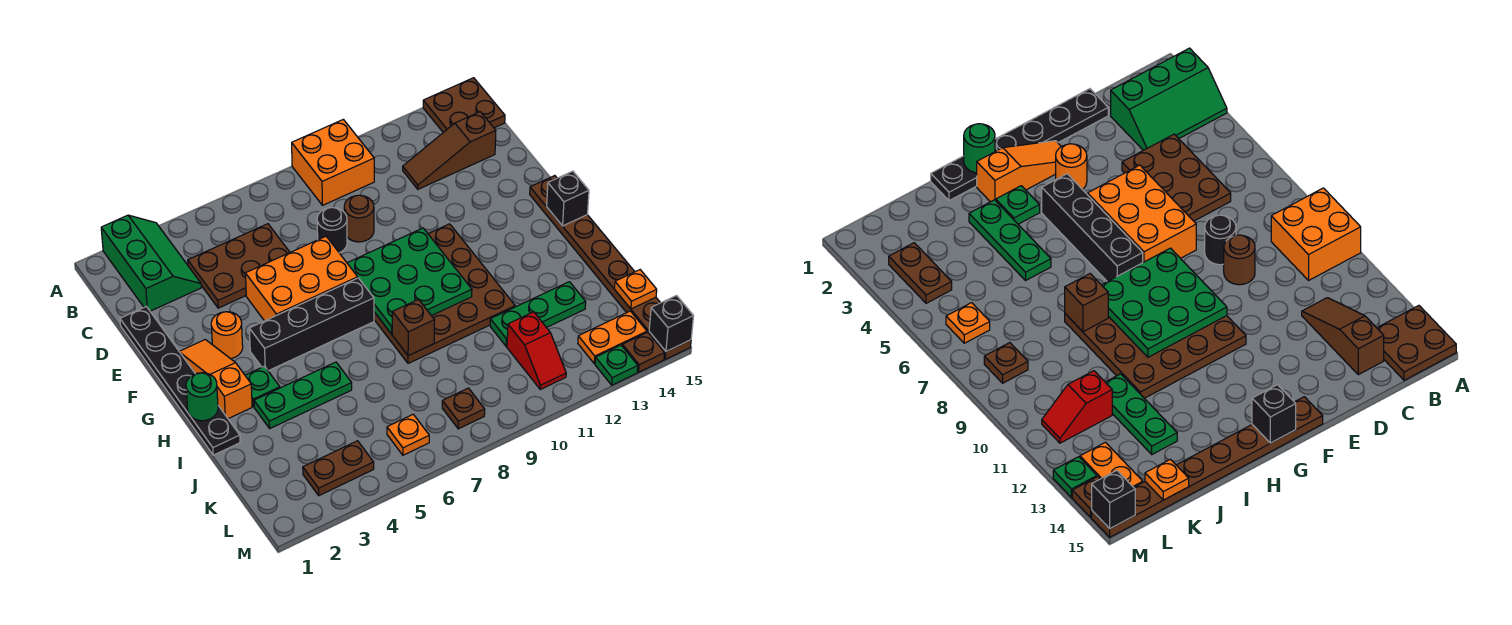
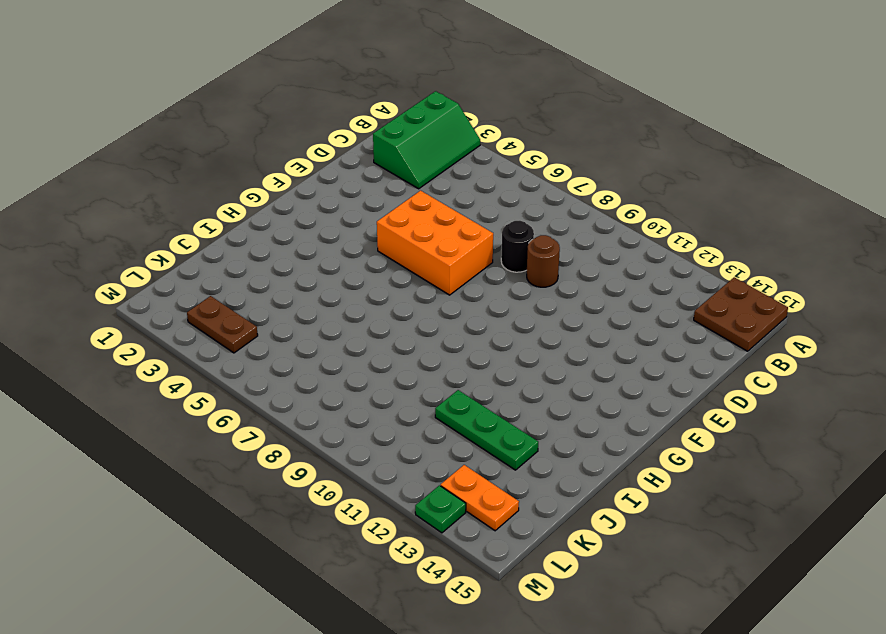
none -> orange brick A9:B10 level 1
none -> brown plate C4:D6 level 1
none -> brown slope C12:C14 level 1 top 14
none -> black plate D1:I1 level 1

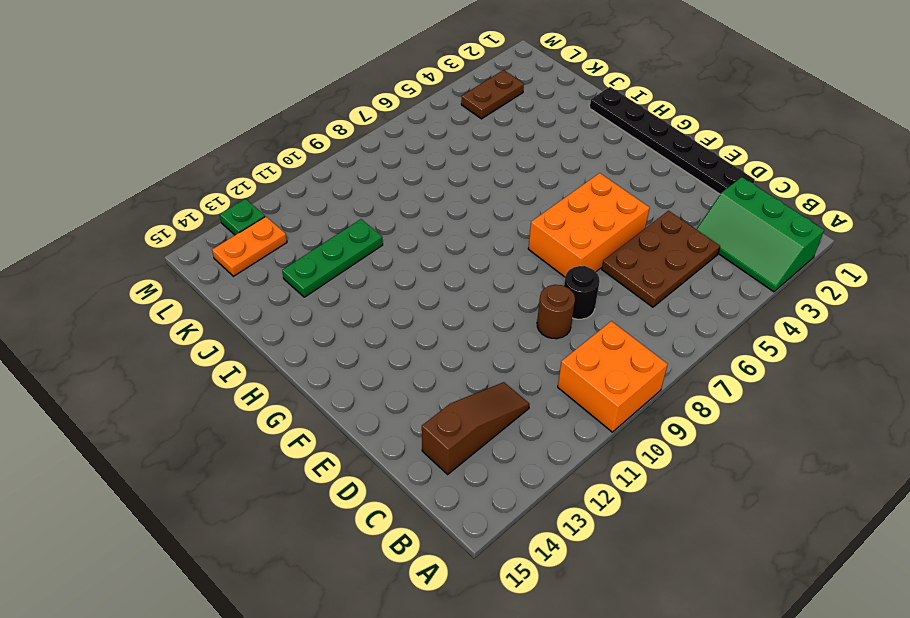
none -> brown plate A14:B15 level 1
none -> orange slope F2:H2 level 1 top H
none -> orange round brick F3 level 1
none -> brown plate F8:I11 level 1

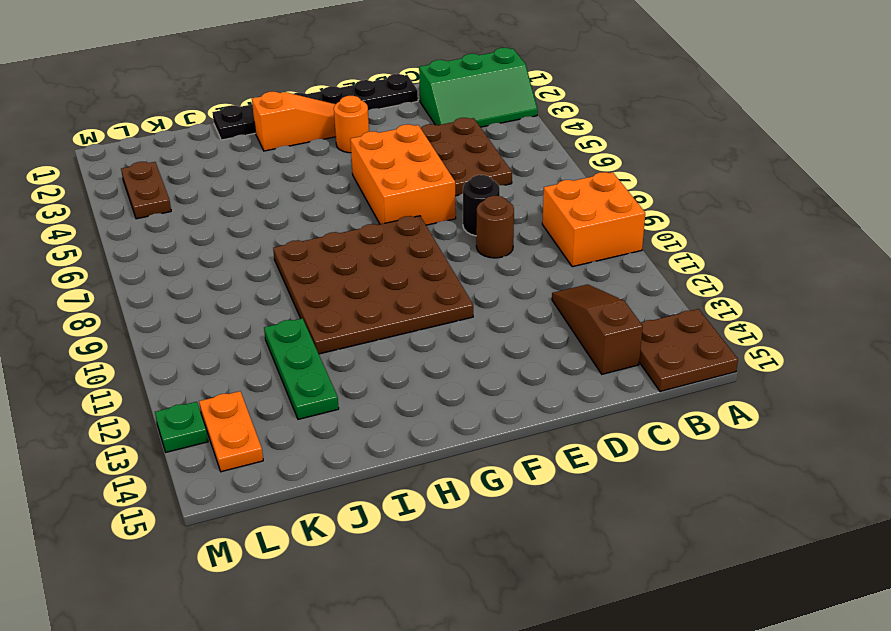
none -> brown plate F15:M15 level 1
none -> black brick G4:G7 level 1
none -> green plate H3 level 1
none -> green plate I3:I5 level 1

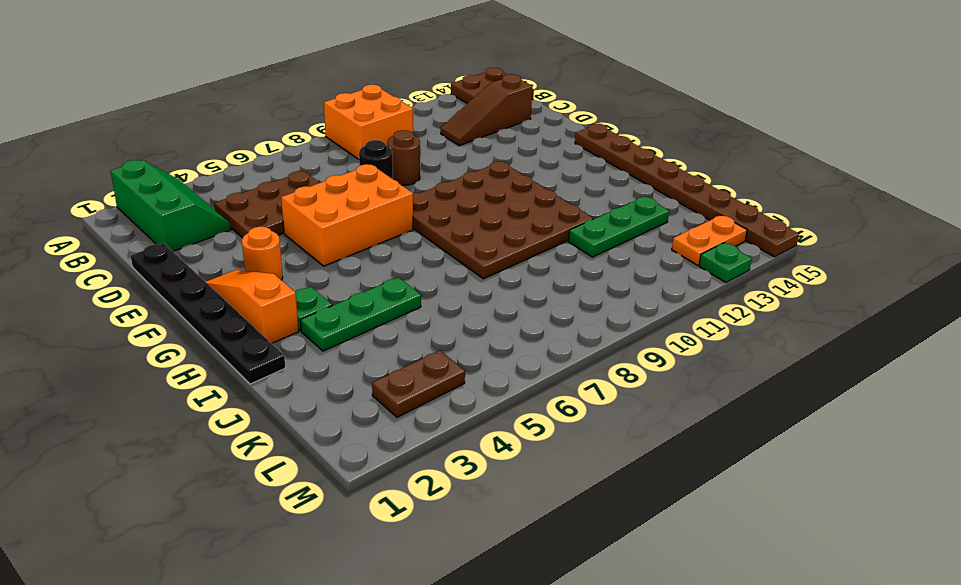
none -> black brick G4:G7 level 1
none -> red slope K11:L11 level 1 top K
none -> orange plate L6 level 1
none -> brown plate L8 level 1

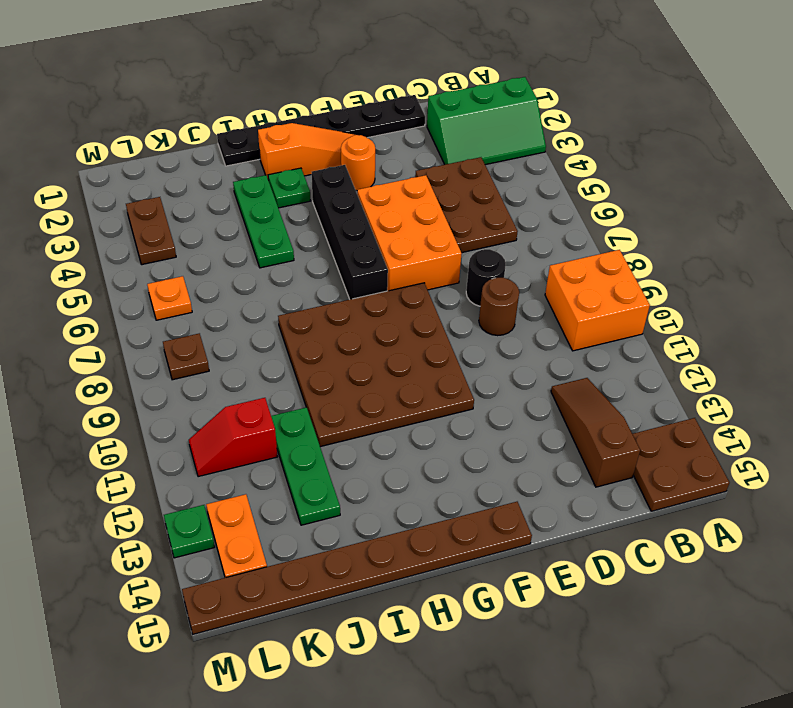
none -> brown plate M14 level 1
none -> green plate F8:H10 level 2
none -> black brick G15 level 2
none -> green round brick H1 level 2

